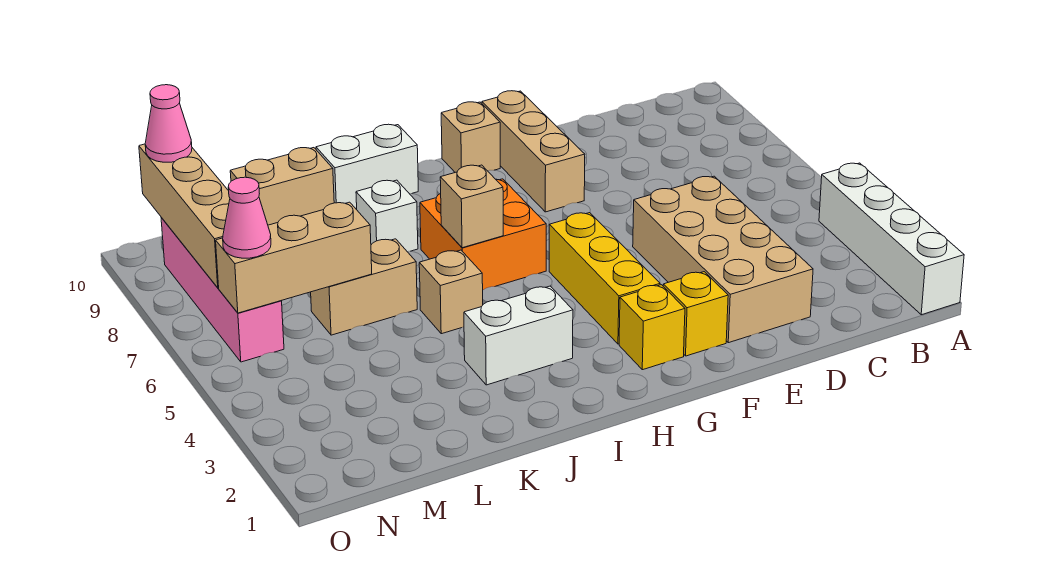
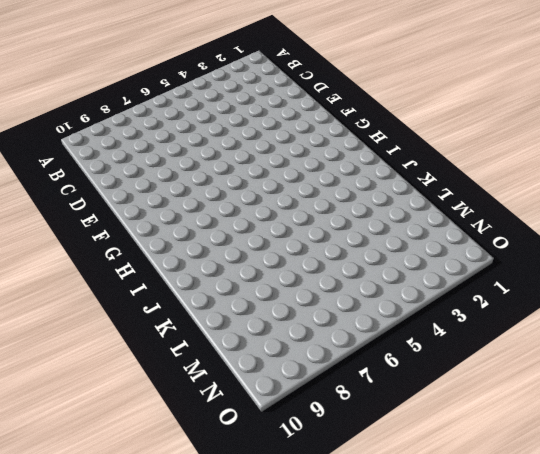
none -> white brick A1:A4 level 1
none -> tan brick D2:E5 level 1
none -> yellow brick F2 level 1

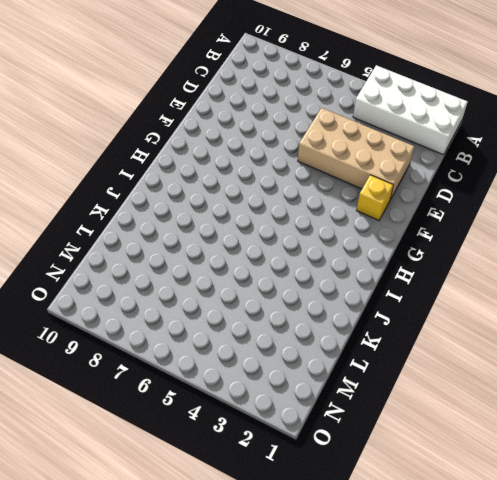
white brick A1:B4 level 1 -> white brick A1:A4 level 1
none -> tan brick F8:F10 level 1
none -> yellow brick G2 level 1
none -> yellow brick G3:G5 level 1

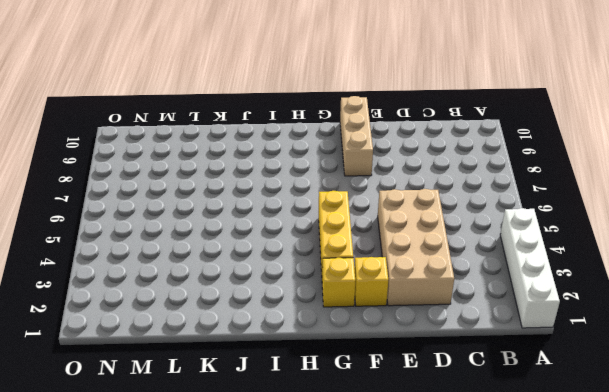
none -> tan brick G10 level 1
none -> orange brick H6:I7 level 1
none -> white brick I3:J3 level 1

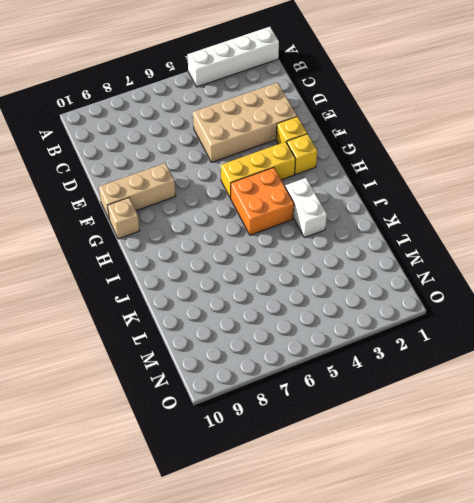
orange brick H4:I5 level 1 -> orange brick H6:I7 level 1
none -> white brick I10:J10 level 1
none -> tan brick J5 level 1
none -> white brick J8 level 1

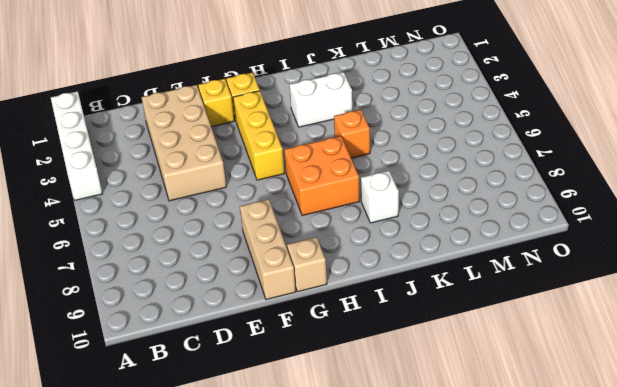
orange brick J5 level 1 -> tan brick J5 level 1
none -> white brick I10:J10 level 1
none -> tan brick K6:L6 level 1
none -> tan brick K10:L10 level 1

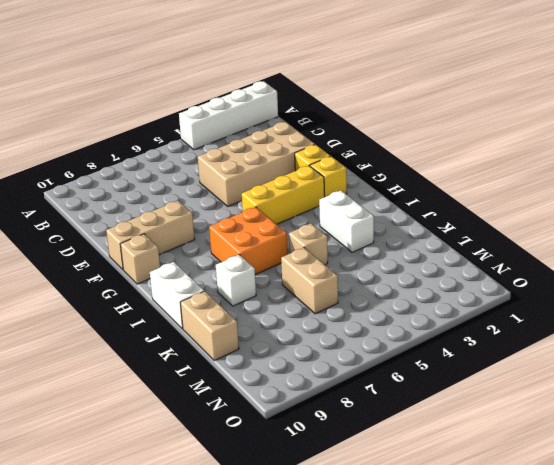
none -> pink brick N6:N9 level 1
none -> tan brick I6 level 2
none -> tan brick L6:N6 level 2

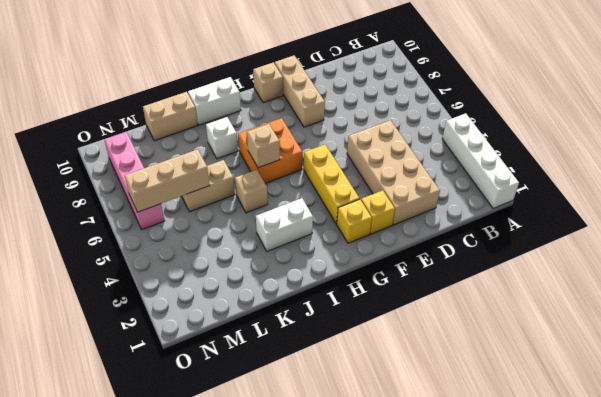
none -> tan brick N7:N10 level 2
none -> pink cone N6 level 3
none -> pink cone N10 level 3

